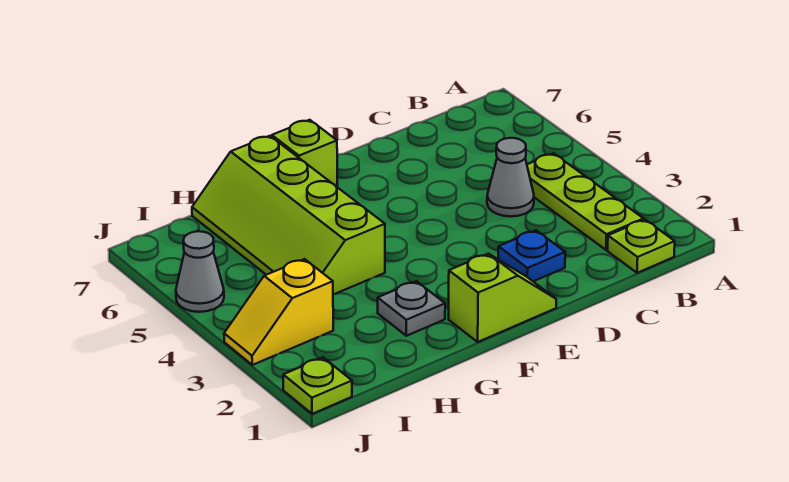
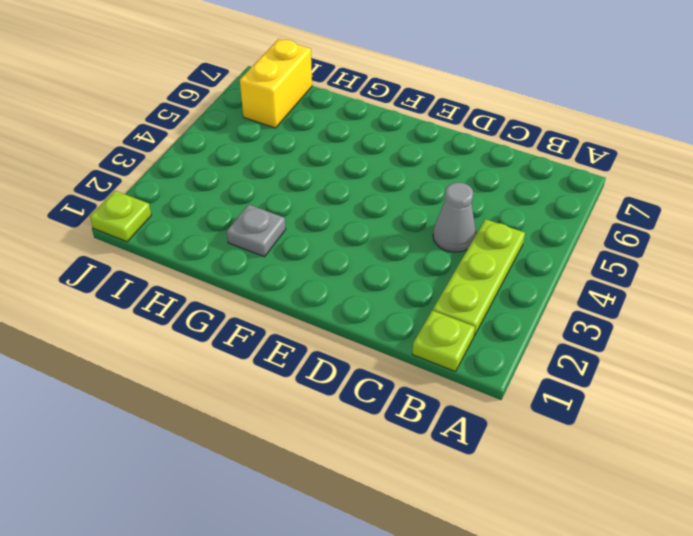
yellow brick I6:I7 level 1 -> none
none -> blue plate D2 level 1
none -> lime slope E1:F1 level 1 top F

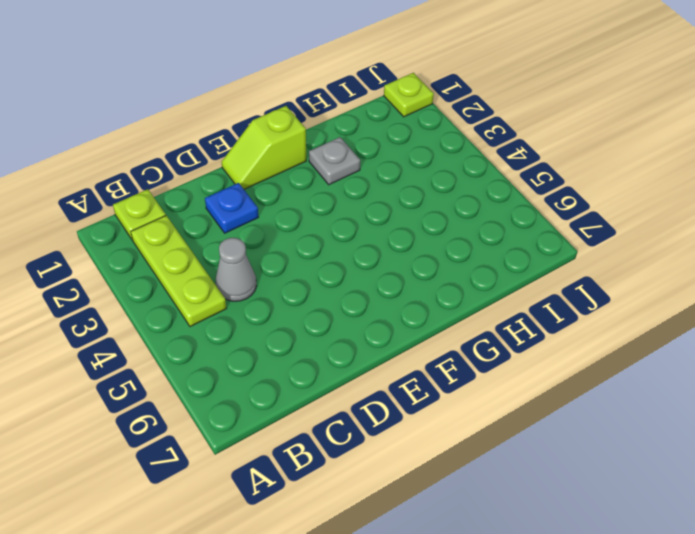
none -> lime brick F7 level 1
none -> lime slope G4:H7 level 1 top G

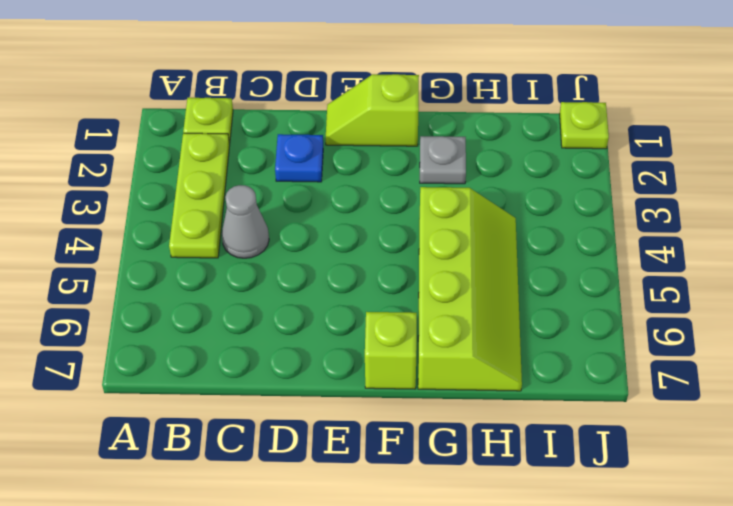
none -> yellow slope I3:J3 level 1 top I
none -> grey cone J5 level 1

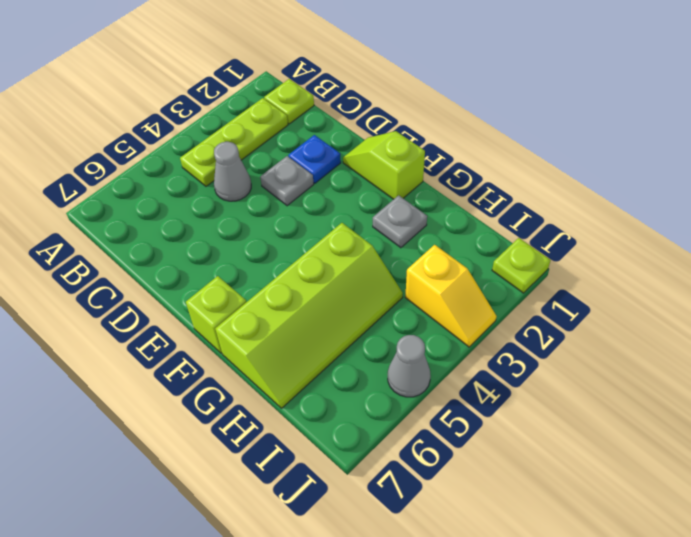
grey plate D3 level 1 -> none

